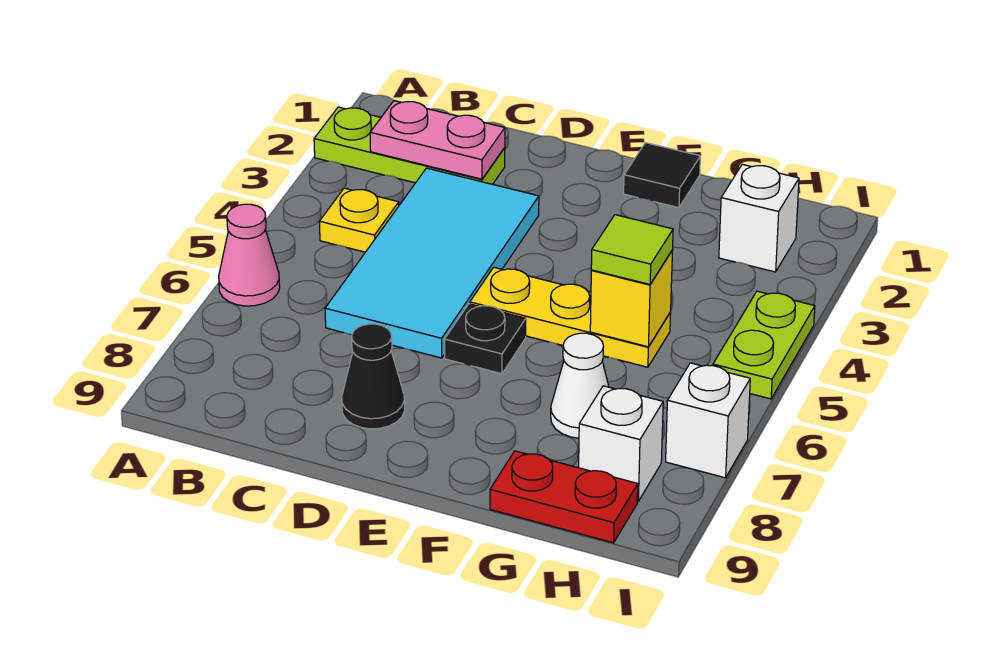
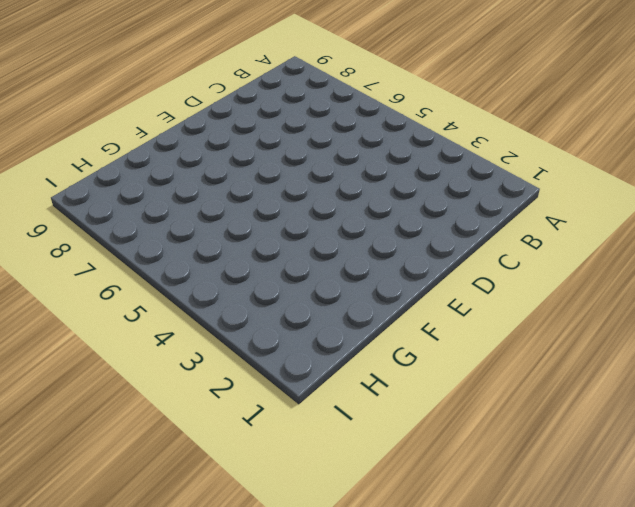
none -> lime plate A2:C2 level 1
none -> pink cone A6 level 1
none -> yellow plate B4 level 1

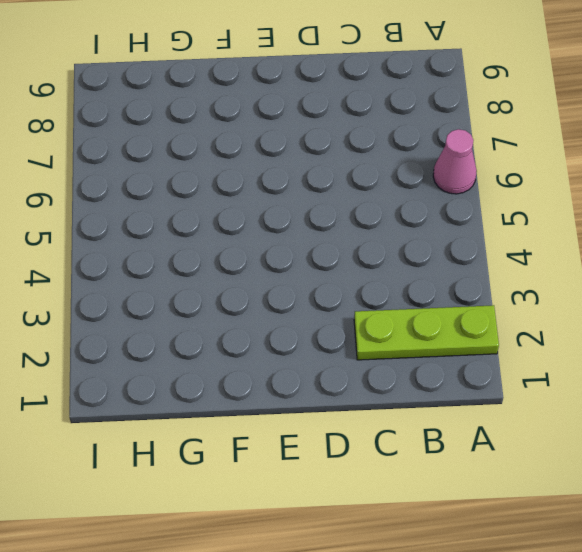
none -> yellow plate B4 level 1
none -> cyan tile C3:D6 level 1
none -> black cone D8 level 1

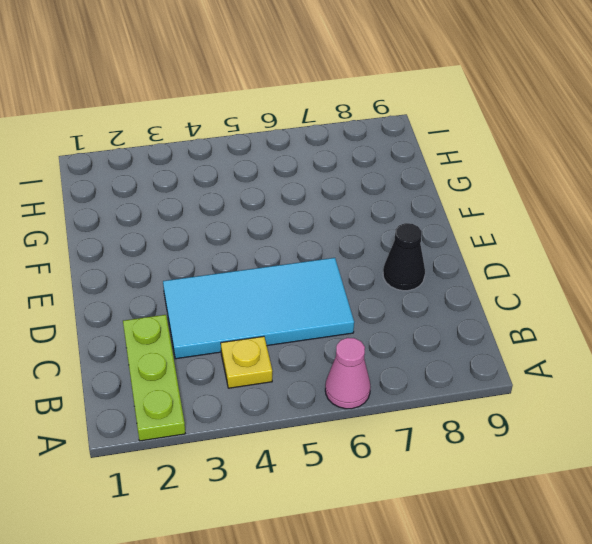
none -> yellow plate E5:G5 level 1
none -> black plate E6 level 1
none -> black tile F1 level 1

